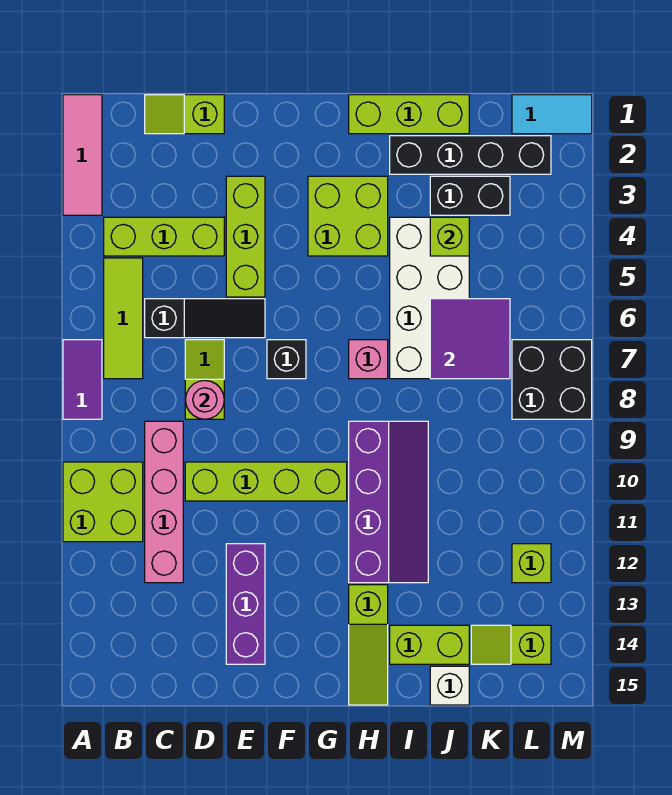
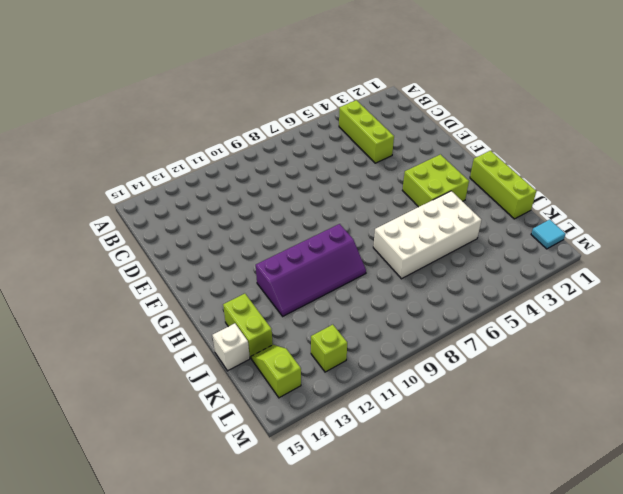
cyan tile L1 level 1 -> cyan tile L1:M1 level 1
none -> pink tile A1:A3 level 1
none -> purple tile A7:A8 level 1
none -> lime brick A10:B11 level 1
none -> lime tile B5:B7 level 1

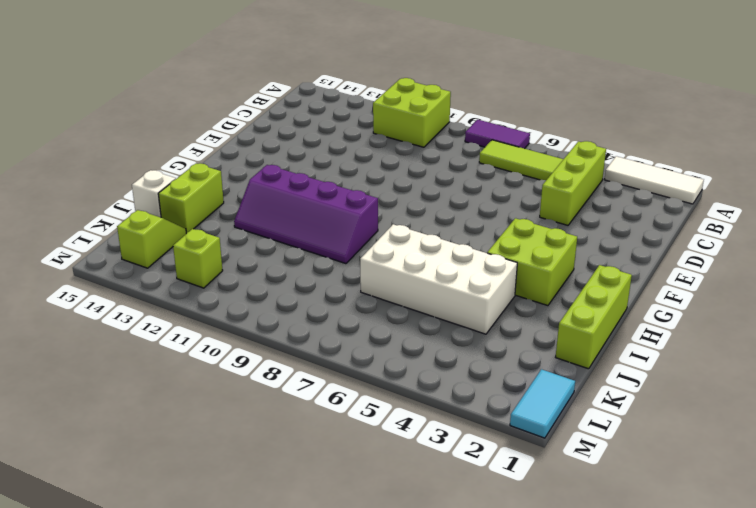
white tile A1:A3 level 1 -> pink tile A1:A3 level 1
none -> lime slope C1:D1 level 1 top D
none -> black slope C6:E6 level 1 top C
none -> pink brick C9:C12 level 1
none -> lime slope D7:D8 level 1 top 8

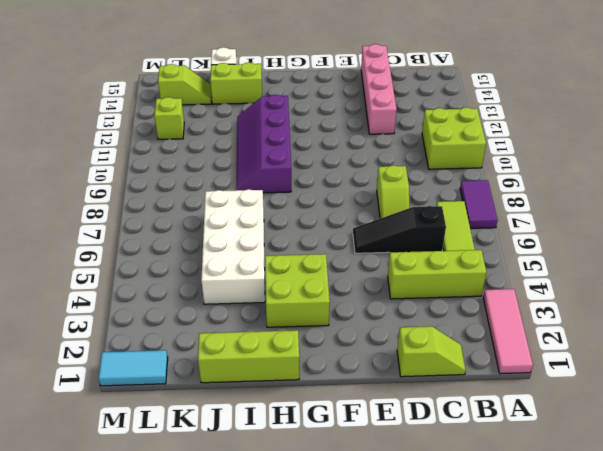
pink brick D12:D15 level 1 -> pink brick C9:C12 level 1
none -> lime brick D10:G10 level 1
none -> lime brick E3:E5 level 1
none -> purple brick E12:E14 level 1
none -> black brick F7 level 1

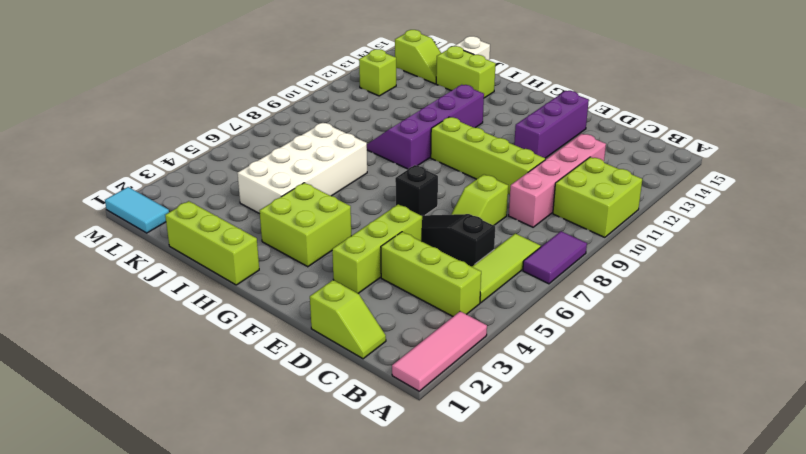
none -> pink brick H7 level 1
none -> lime slope H13:H15 level 1 top 13
none -> black brick I2:L2 level 1
none -> black brick J3:K3 level 1

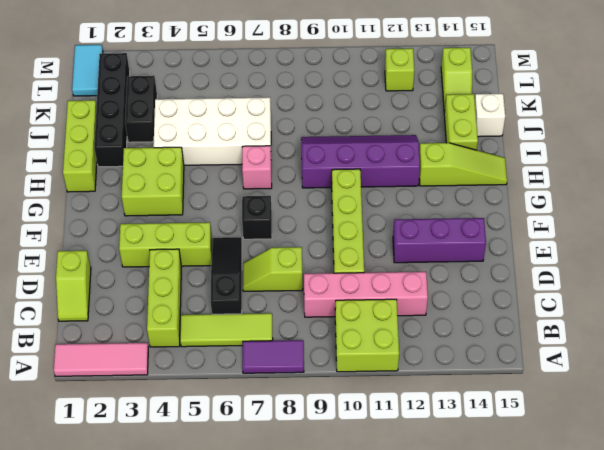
none -> black brick L7:M8 level 1
none -> pink round brick D8 level 2
none -> lime brick J4 level 2
none -> purple tile J6:K7 level 2

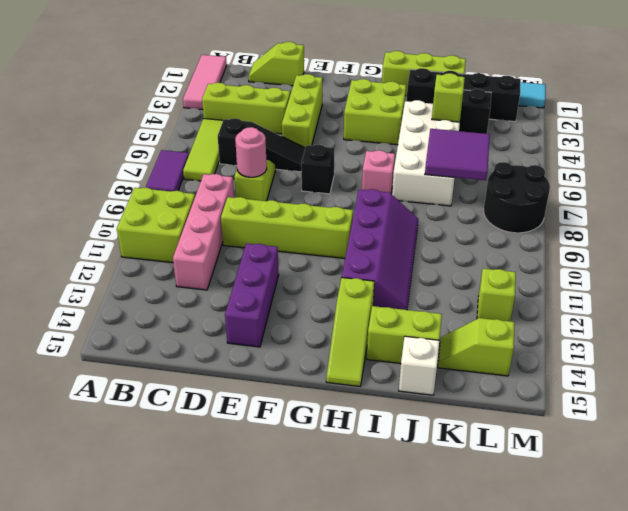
black round brick L7:M8 level 1 -> black brick L7:M8 level 1

